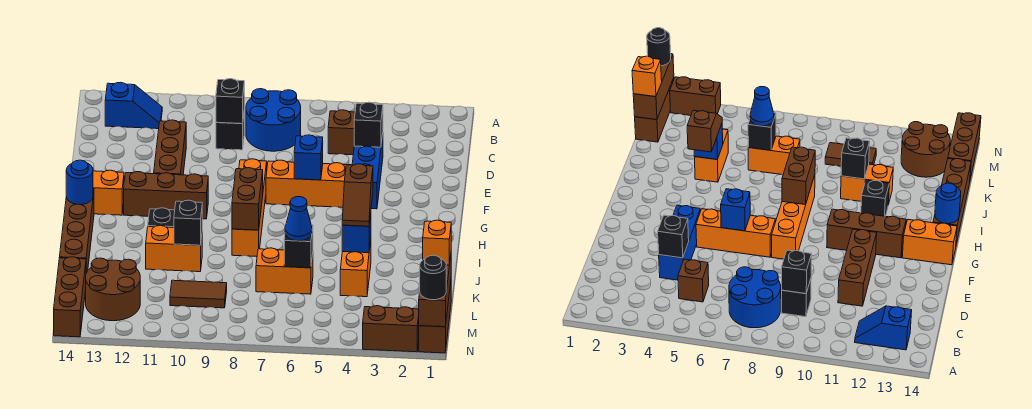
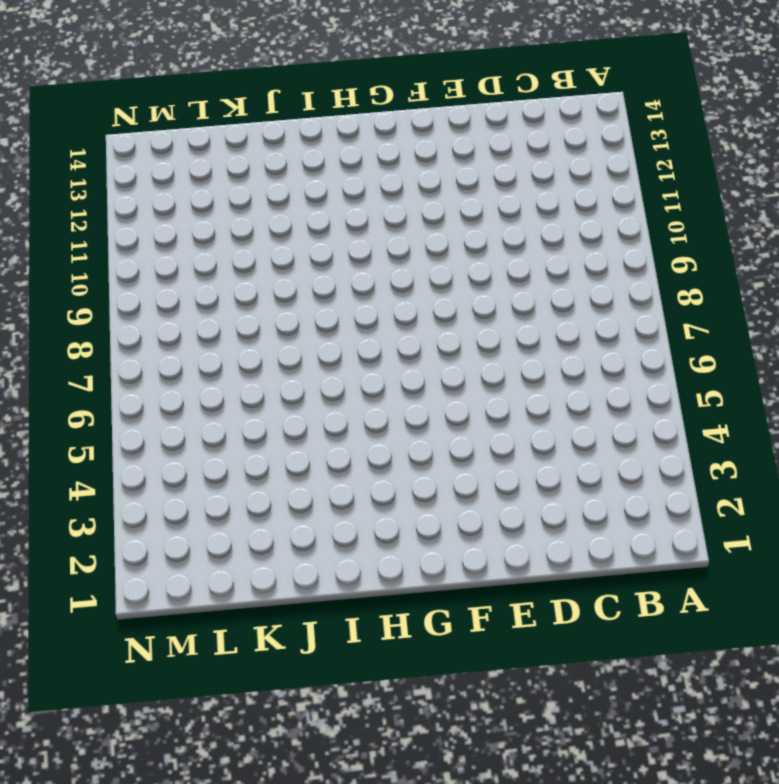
none -> blue round brick B7:C8 level 1
none -> blue slope B12:B13 level 1 top 13
none -> brown brick C5 level 1
none -> black brick C9 level 1

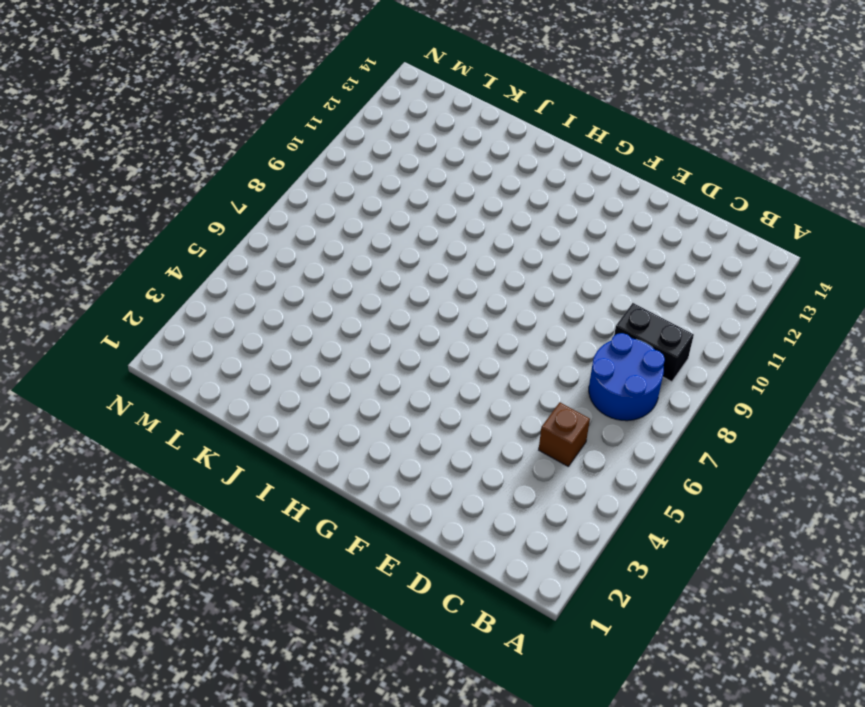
black brick B9:C9 level 1 -> black brick C9 level 1
none -> blue slope B12:B13 level 1 top 13
none -> blue brick D4:F4 level 1
none -> brown brick D11:F11 level 1
none -> orange brick F5:F7 level 1

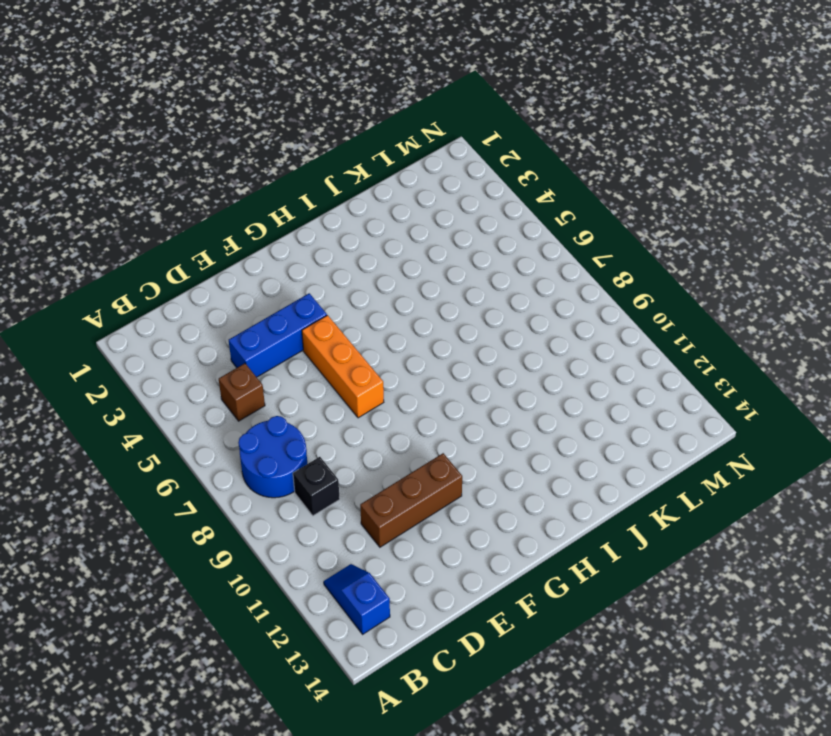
none -> orange brick F8:I8 level 1
none -> brown brick G10:G12 level 1
none -> orange brick G13:G14 level 1
none -> brown brick H14:K14 level 1

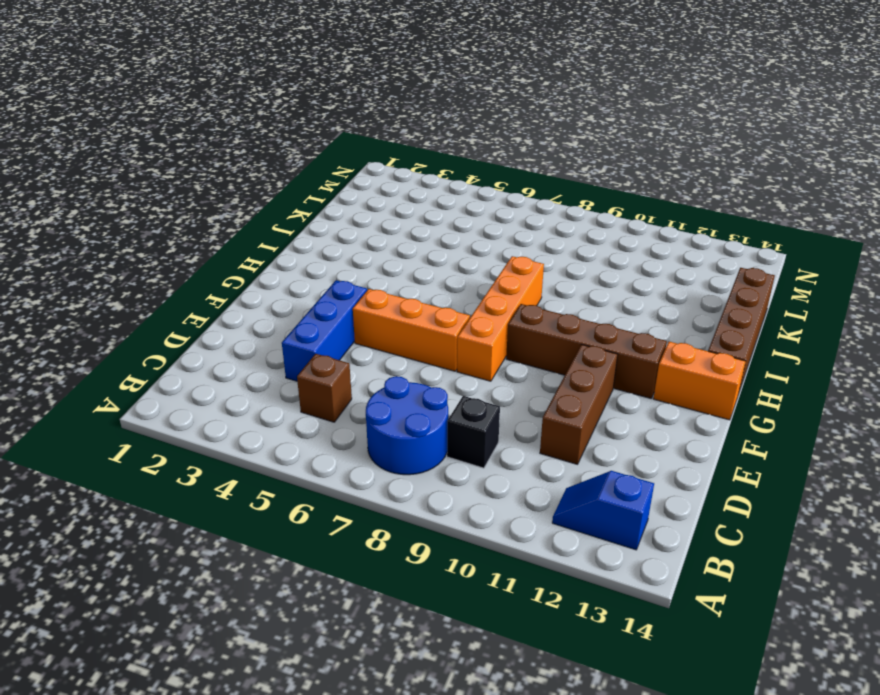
brown brick G9:G12 level 1 -> brown brick G10:G12 level 1
none -> black brick I11 level 1
none -> orange brick J4:K4 level 1
none -> orange brick J10:J11 level 1
none -> orange brick K6:K7 level 1

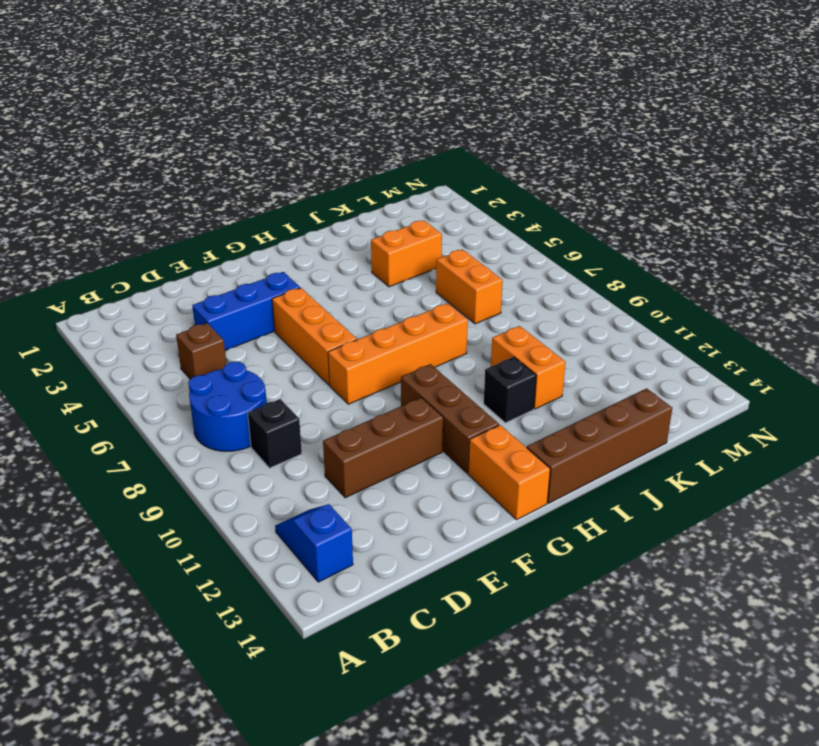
none -> brown brick L1:N1 level 1
none -> brown tile L9:L10 level 1
none -> brown round brick L12:M13 level 1
none -> brown brick L14:N14 level 1

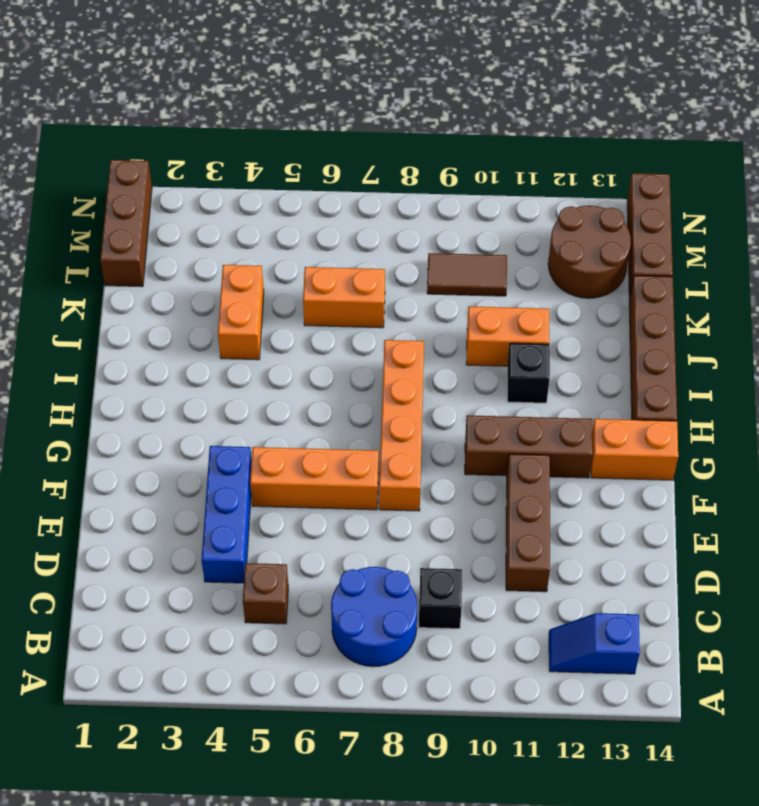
none -> brown brick N2:N3 level 1
none -> black brick C9 level 2
none -> black brick D4 level 2
none -> blue brick F6 level 2

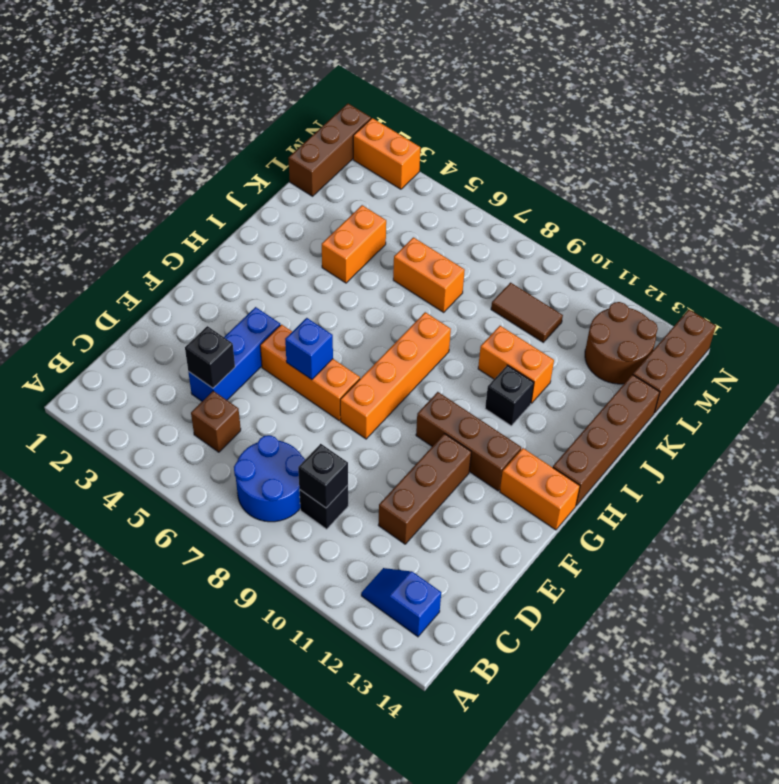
orange brick N2:N3 level 1 -> brown brick N2:N3 level 1
none -> brown brick H8:I8 level 2
none -> blue round brick H14 level 2
none -> blue brick J4 level 2
none -> black brick J10 level 2

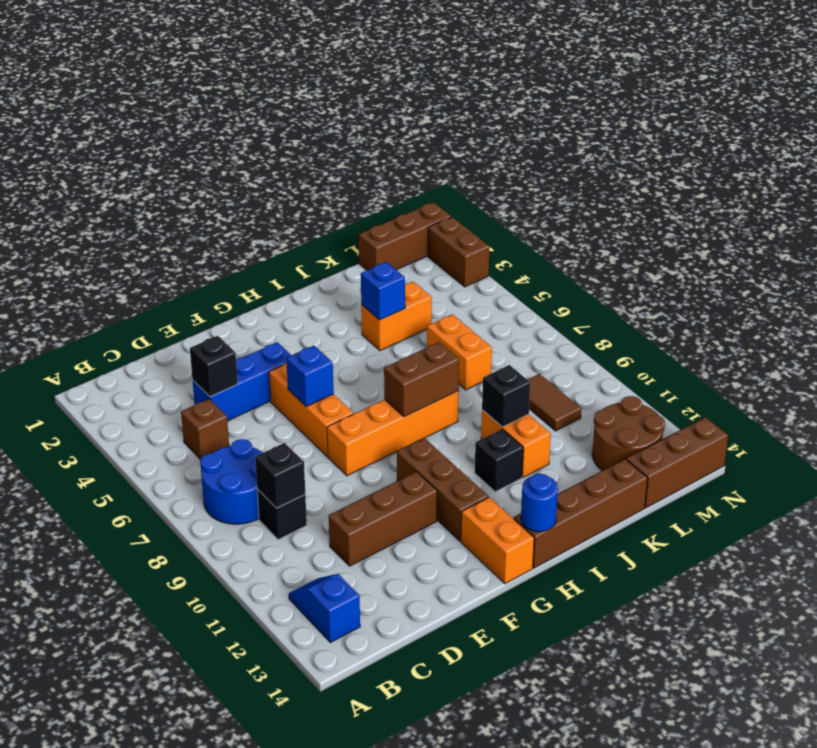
none -> black brick K6 level 2
none -> brown brick L1:N1 level 2
none -> brown slope I4:J4 level 3 top I
none -> blue cone K6 level 3

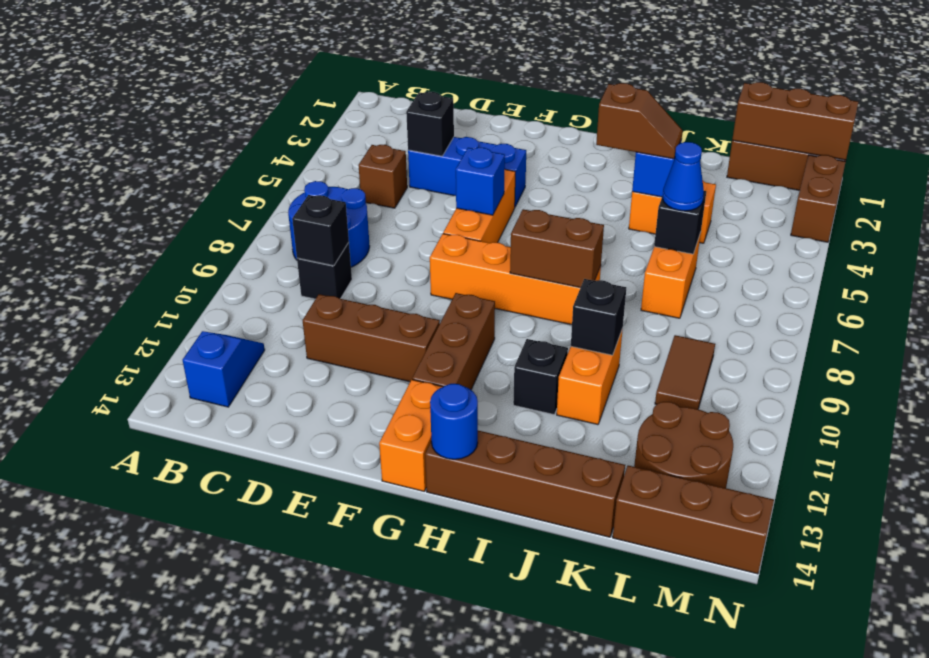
none -> orange brick L1 level 3
none -> black round brick N1 level 3

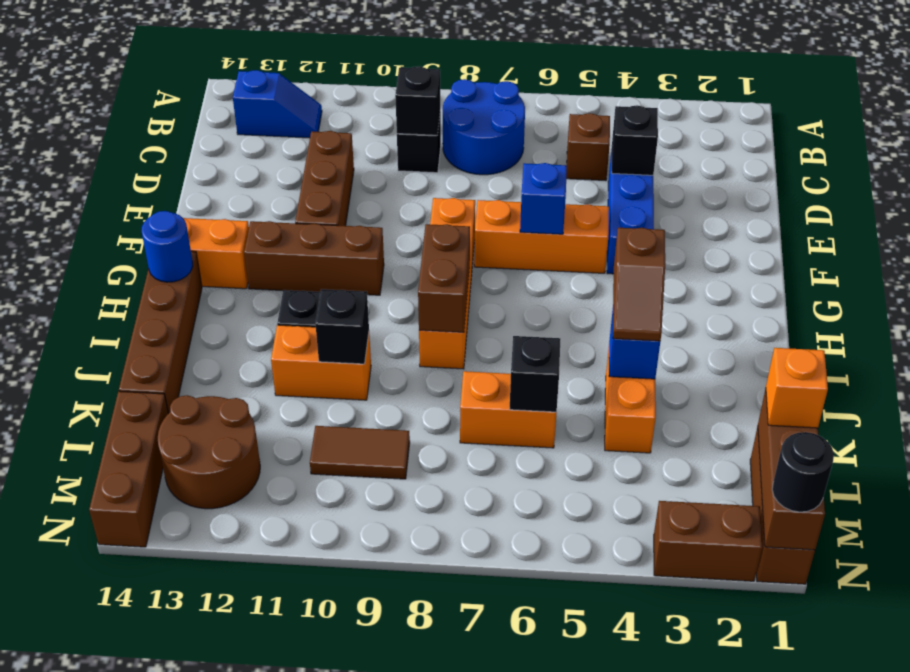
none -> blue cone K6 level 3

